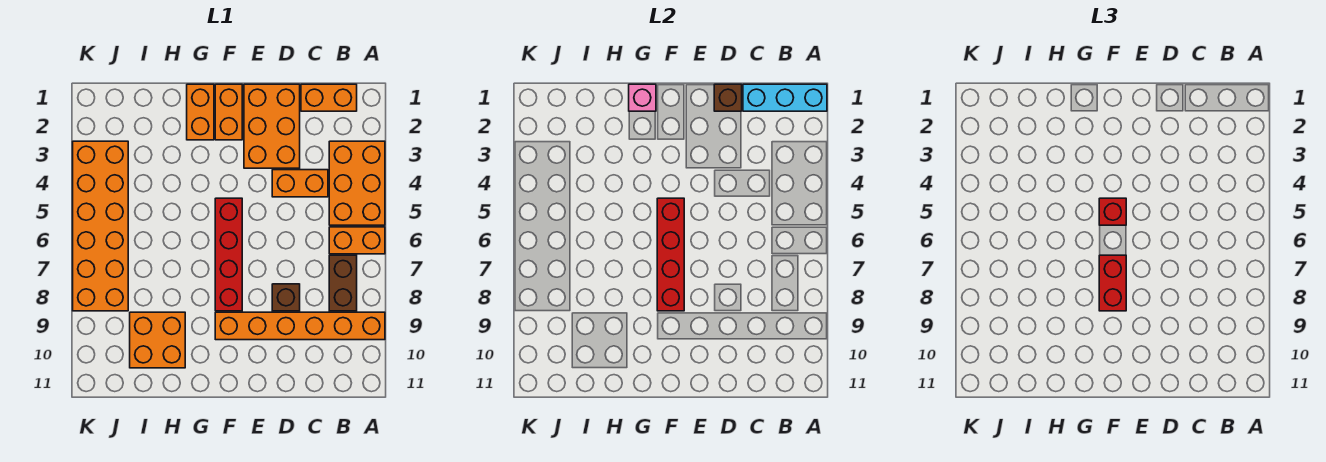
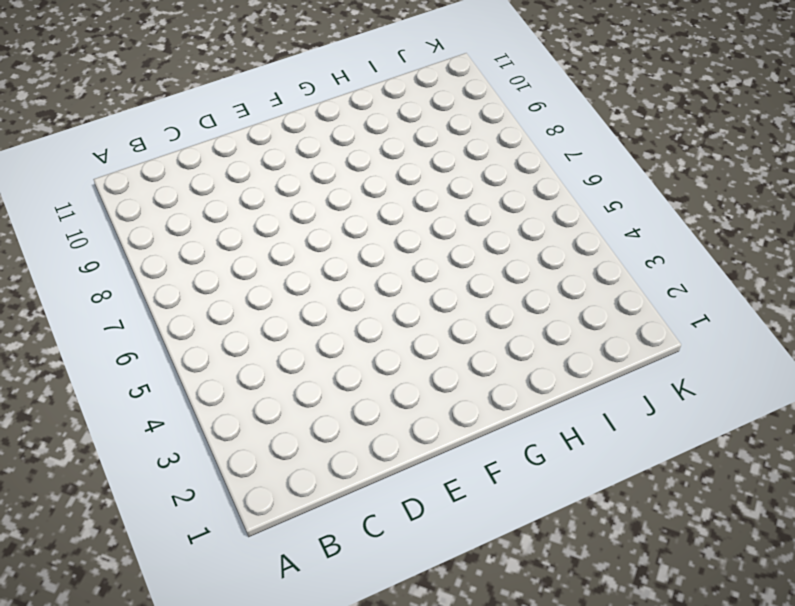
none -> orange brick A3:B5 level 1
none -> orange brick A6:B6 level 1
none -> orange brick A9:F9 level 1

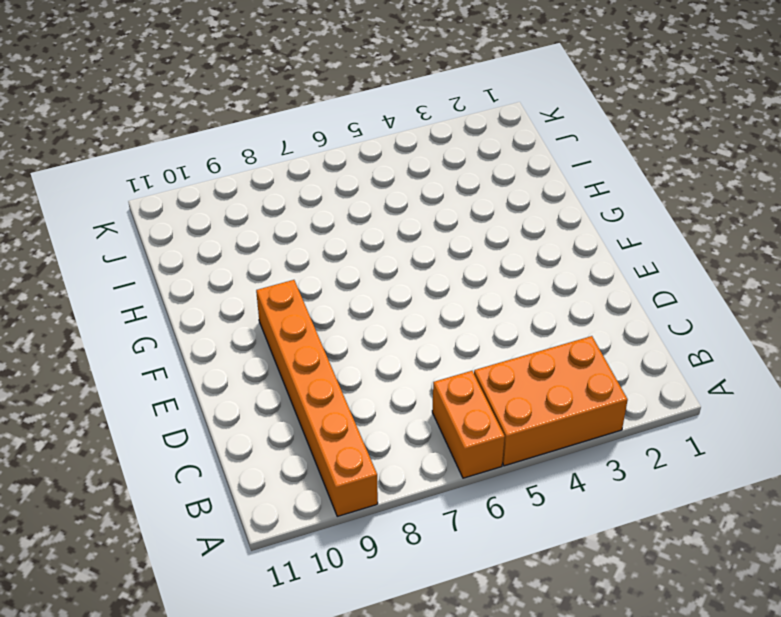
none -> orange brick B1:C1 level 1
none -> brown brick B7:B8 level 1
none -> orange brick C4:D4 level 1

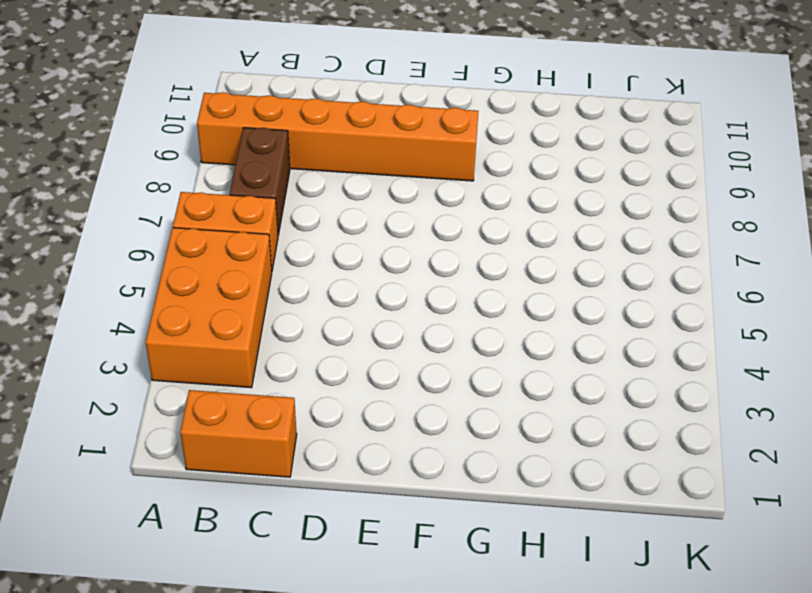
none -> orange brick C4:D4 level 1
none -> orange brick D1:E3 level 1
none -> brown brick D8 level 1

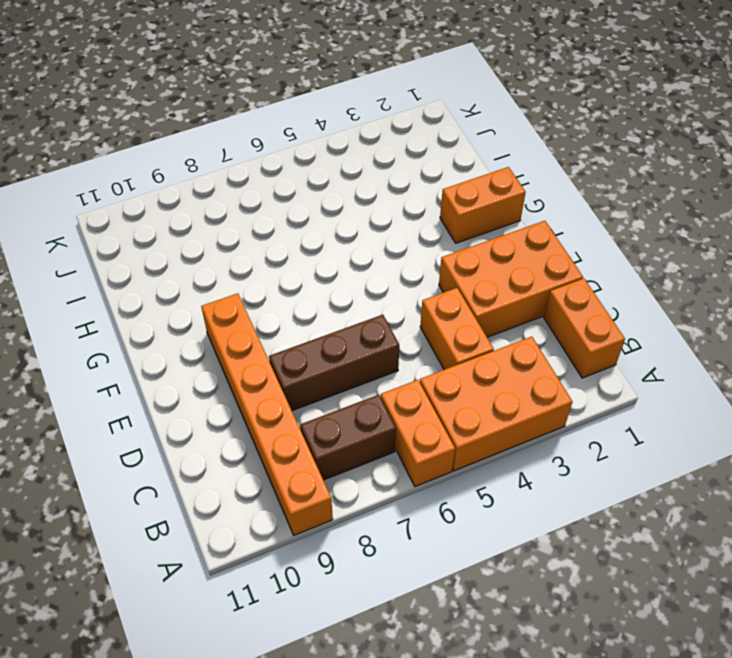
brown brick D6:D8 level 1 -> brown brick D8 level 1
none -> orange brick F1:F2 level 1
none -> red brick F5:F8 level 1
none -> orange brick H9:I10 level 1

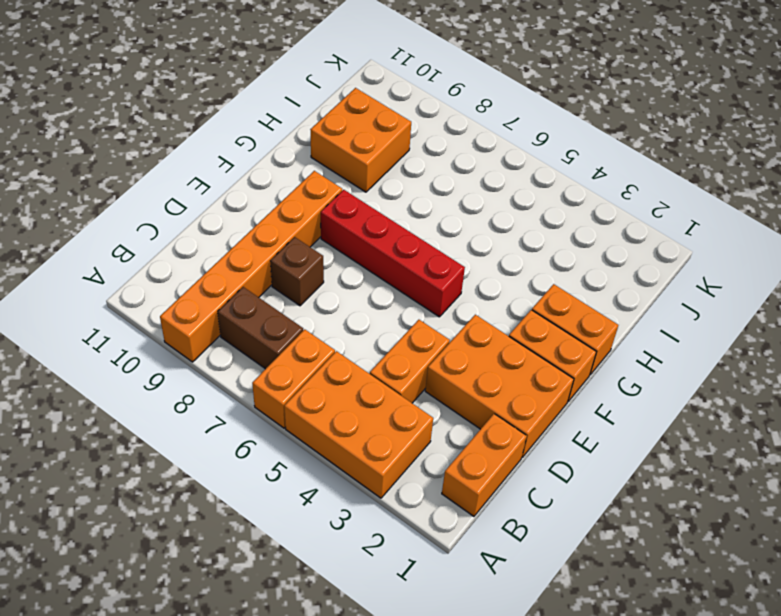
none -> orange brick J3:K8 level 1
none -> cyan brick A1:C1 level 2
none -> brown brick D1 level 2

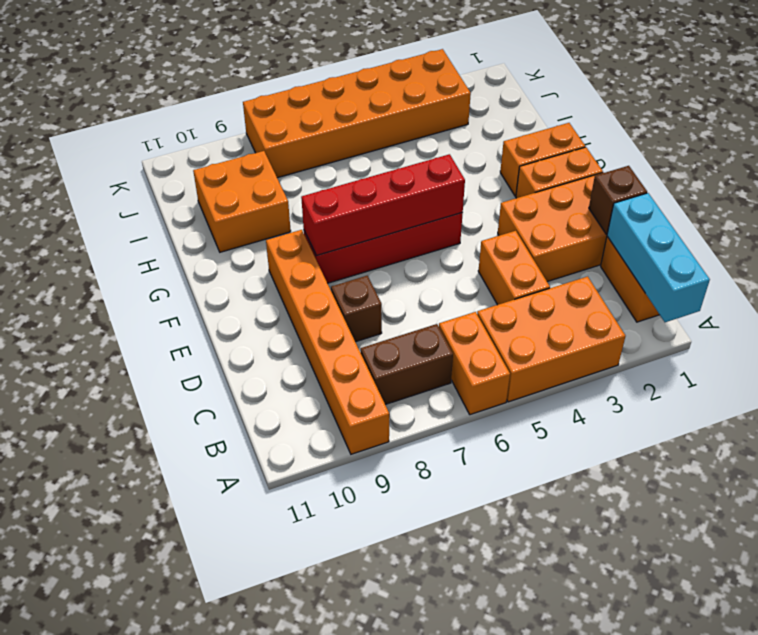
none -> pink brick G1 level 2
none -> red brick F5 level 3
none -> red brick F7:F8 level 3

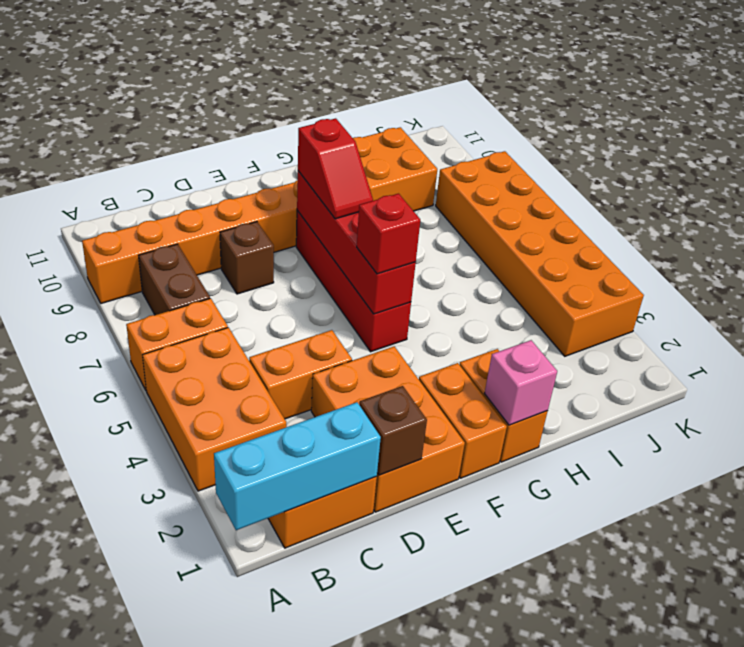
red slope F7:F8 level 3 top 8 -> red brick F7:F8 level 3

